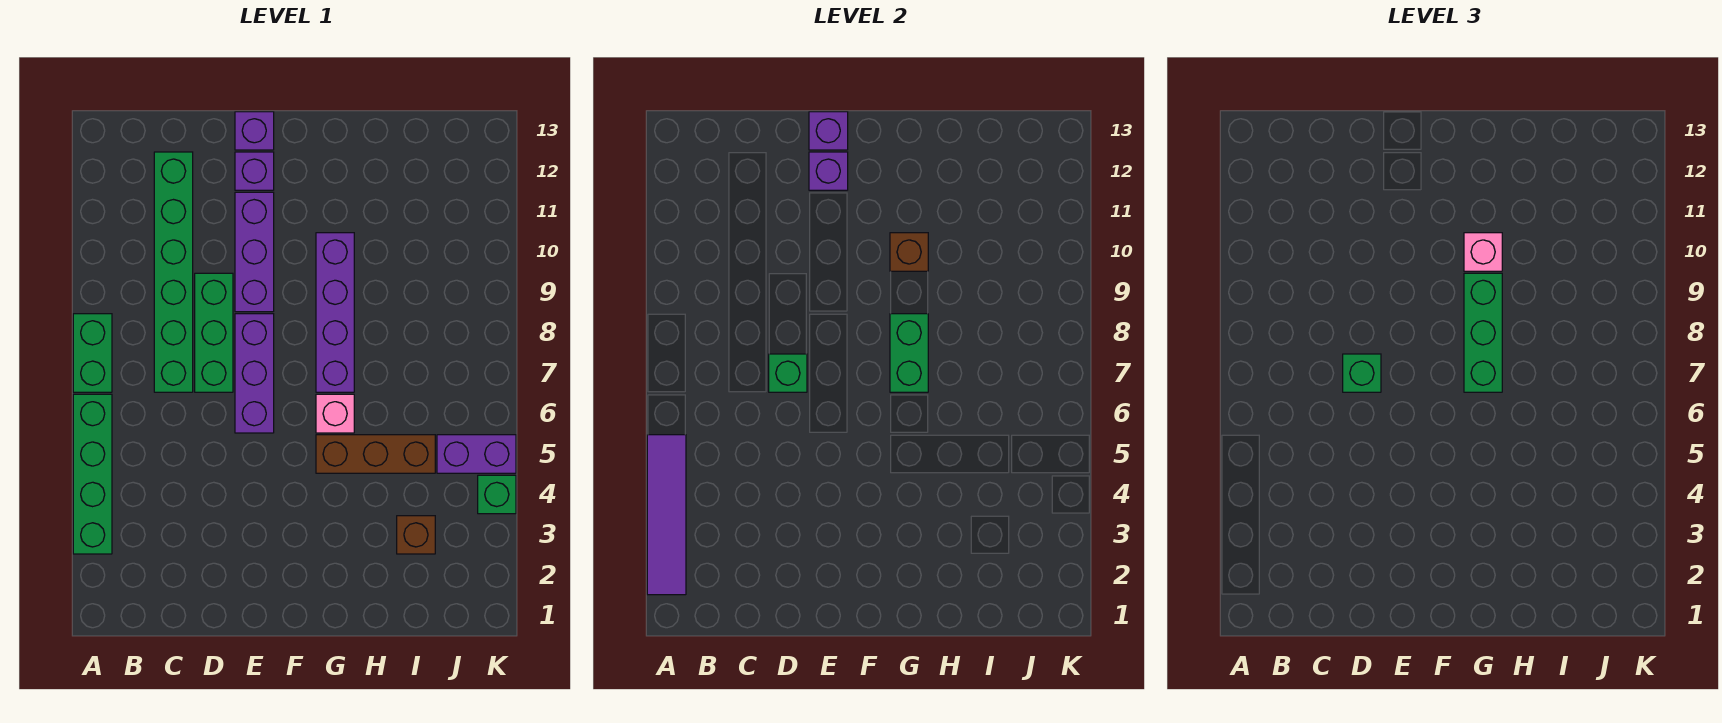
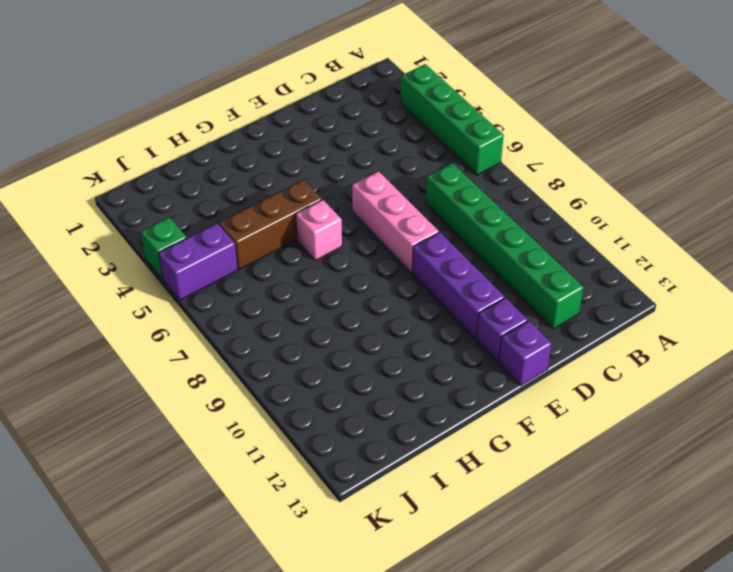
pink brick E6:E8 level 1 -> purple brick E6:E8 level 1
none -> green brick A7:A8 level 1
none -> green brick D7:D9 level 1
none -> purple brick G7:G10 level 1

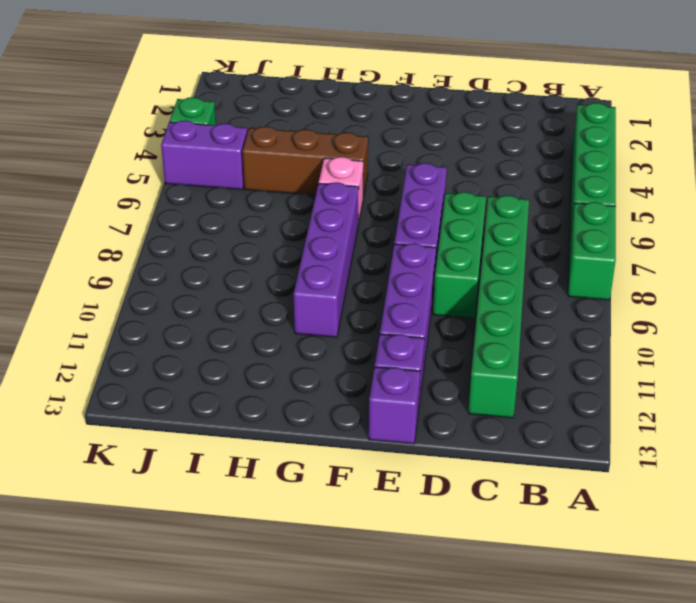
none -> brown brick I3 level 1
none -> purple tile A2:A5 level 2
none -> green brick D7 level 2

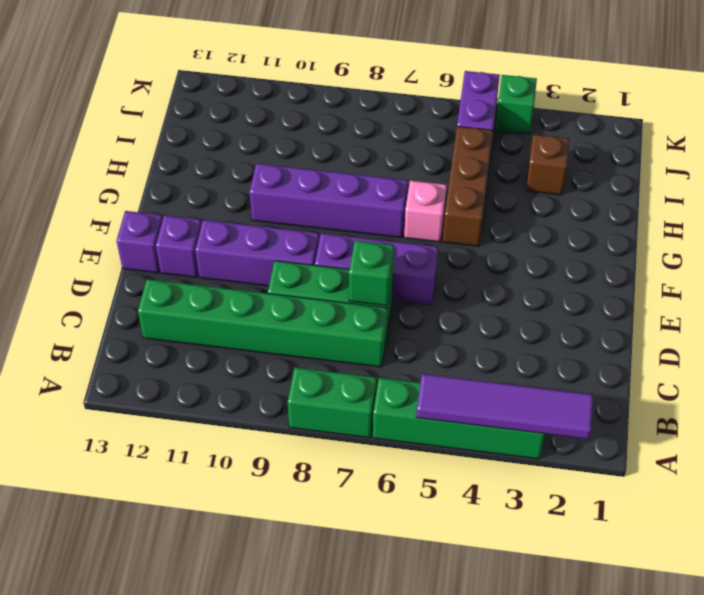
none -> purple brick E12 level 2
none -> purple brick E13 level 2
none -> green brick G7:G8 level 2

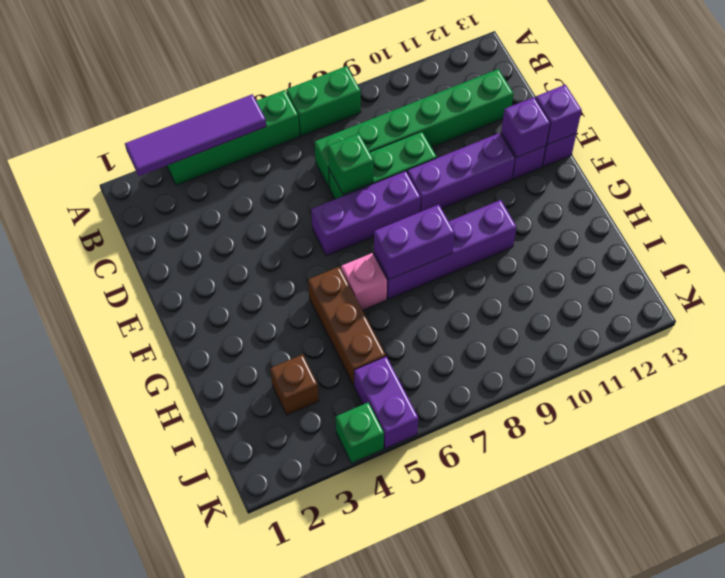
purple brick G7:G8 level 2 -> green brick G7:G8 level 2
none -> brown brick G10 level 2
none -> green brick D7 level 3
none -> green brick G7:G9 level 3

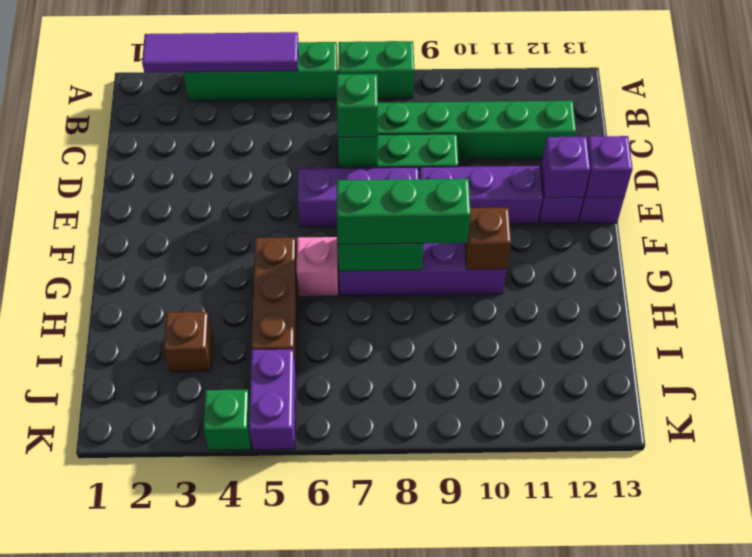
none -> pink brick G10 level 3

